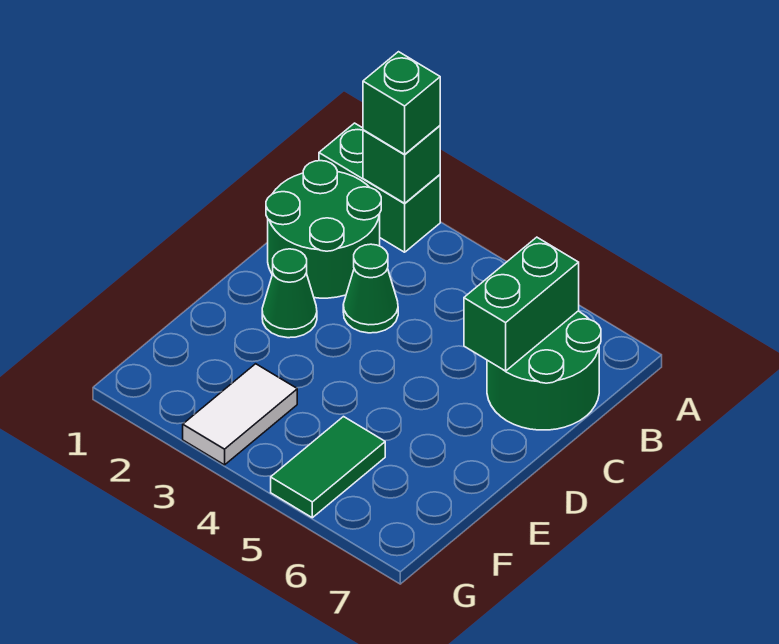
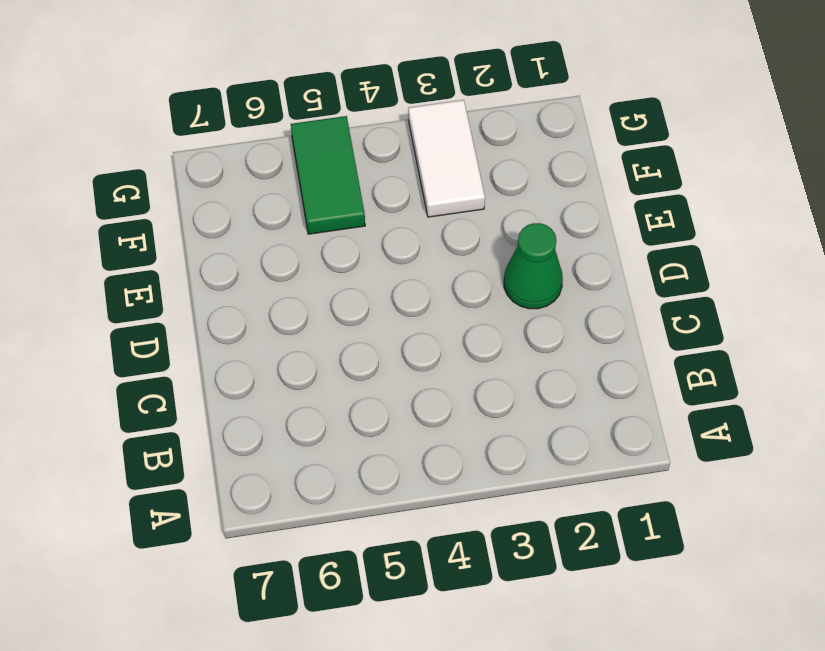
none -> green brick A1:A2 level 1
none -> green round brick B1:C2 level 1

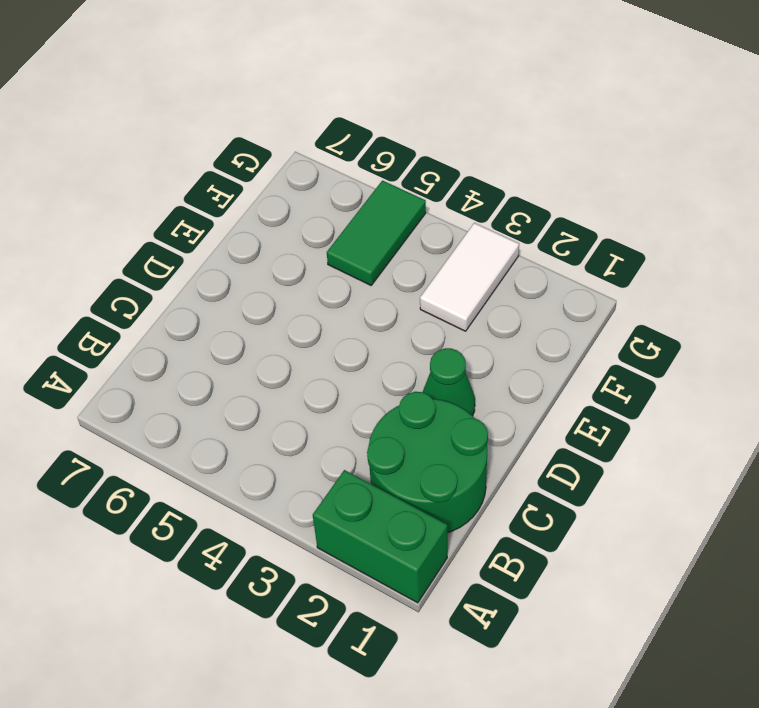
none -> green round brick B6:C7 level 1
none -> green cone C3 level 1

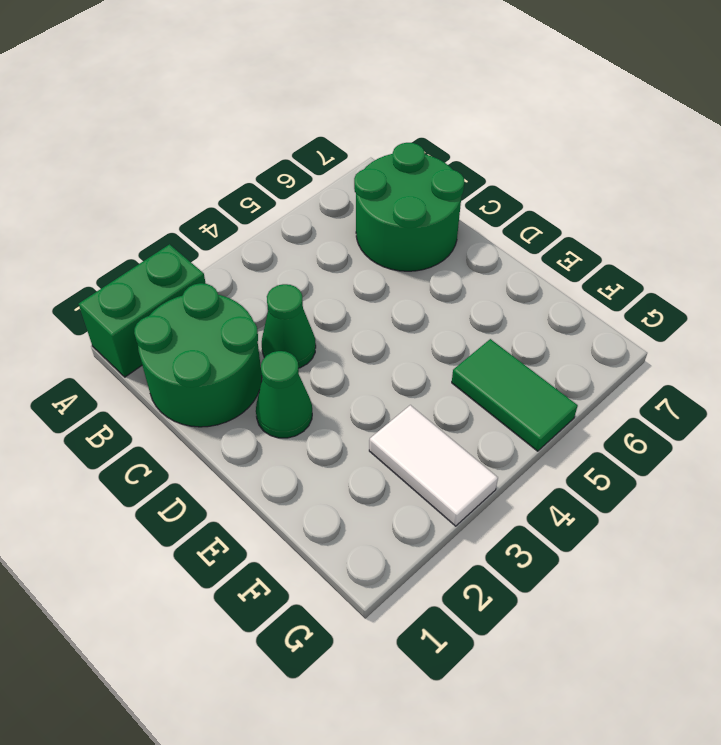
none -> green brick A2 level 2
none -> green brick B6:C6 level 2

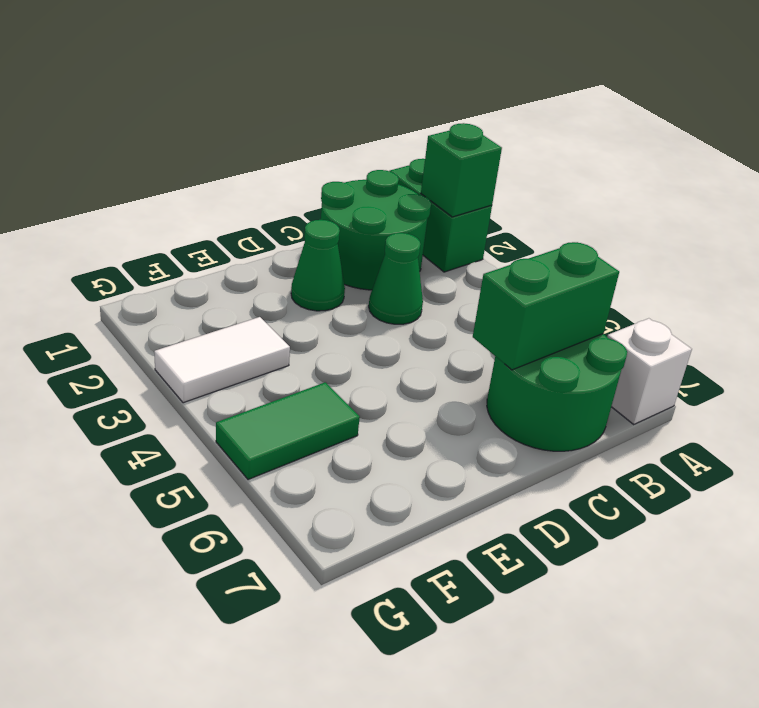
white brick A7 level 1 -> none
none -> green brick A2 level 3

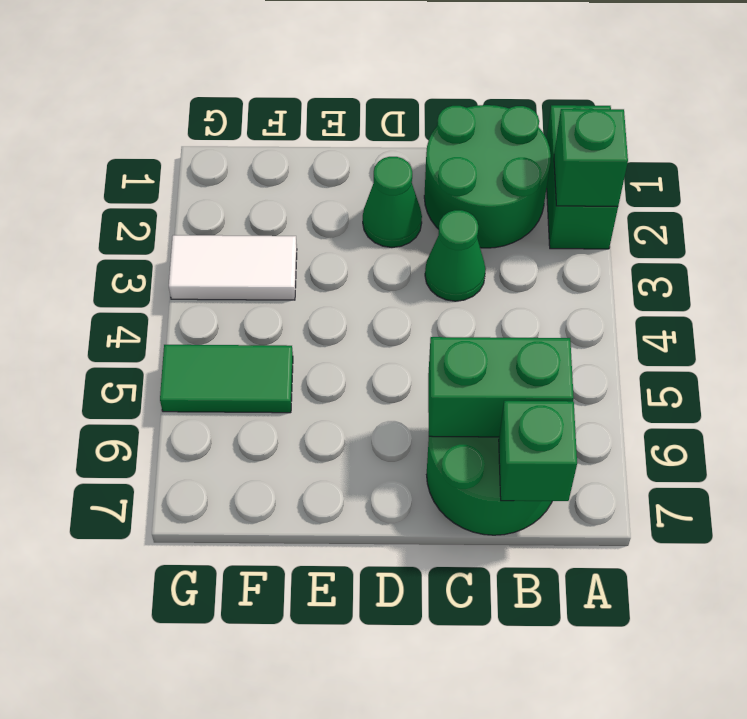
green brick B7 level 2 -> green brick A2 level 3

